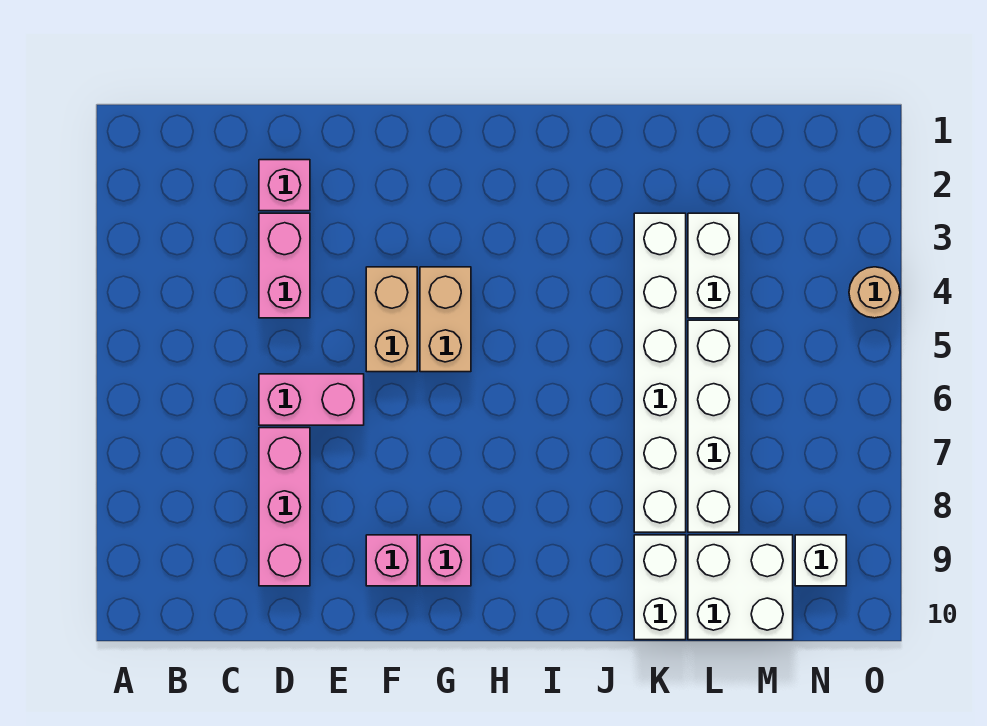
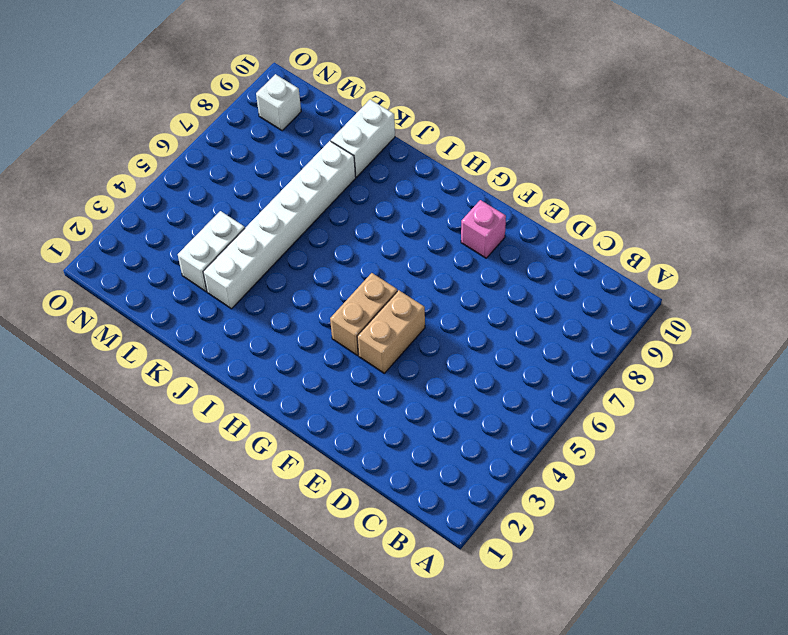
none -> pink brick D2 level 1
none -> pink brick D3:D4 level 1
none -> pink brick D6:E6 level 1

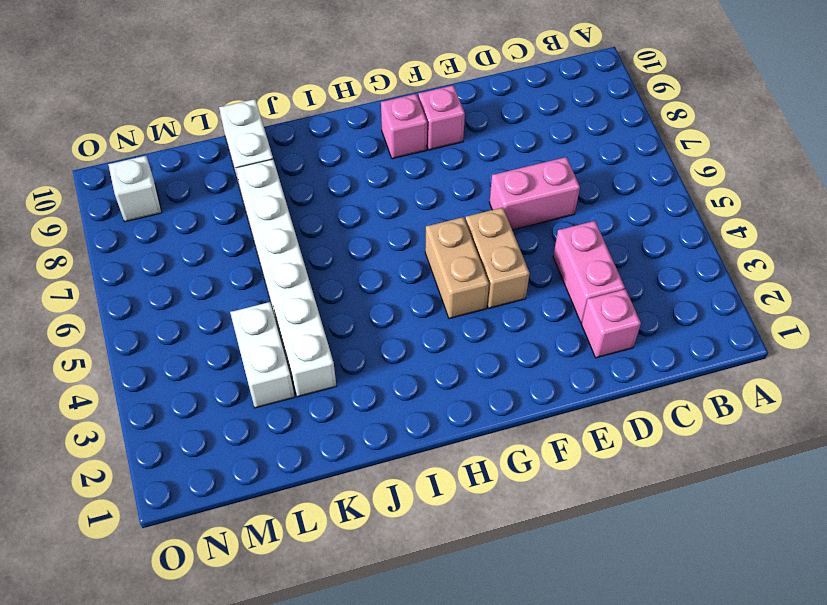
none -> pink brick D7:D9 level 1
none -> white brick L5:L8 level 1
none -> white brick L9:M10 level 1

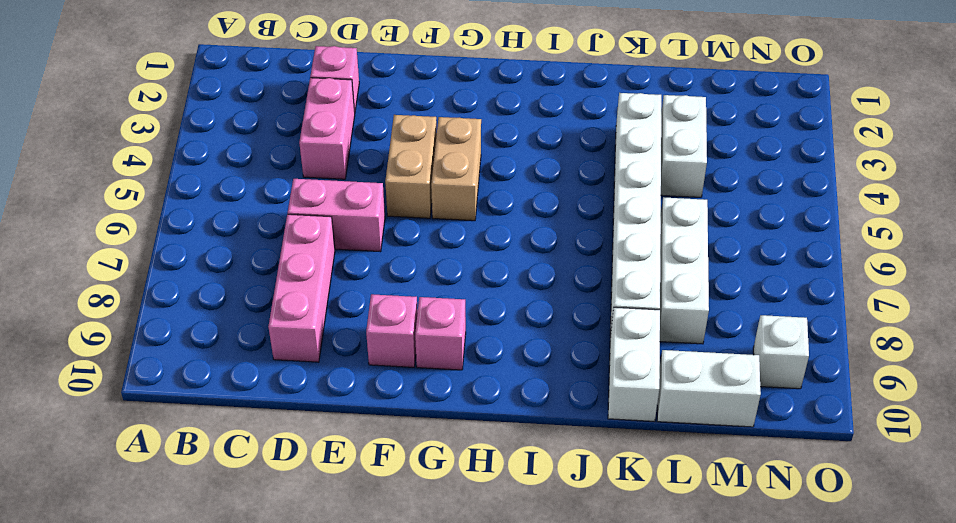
white brick L6:L8 level 1 -> white brick L5:L8 level 1
white brick L10:M10 level 1 -> white brick L9:M10 level 1
none -> tan round brick O4 level 1

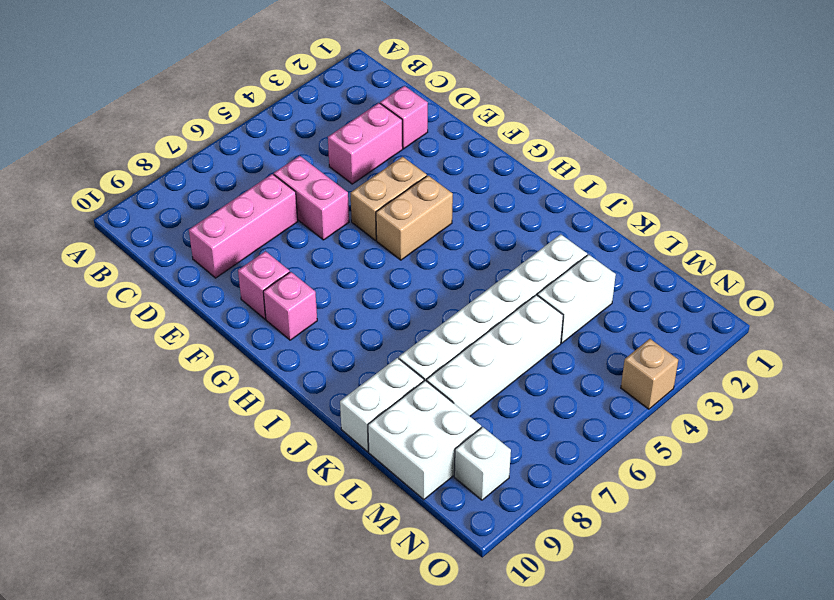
tan brick O4 level 1 -> tan round brick O4 level 1

